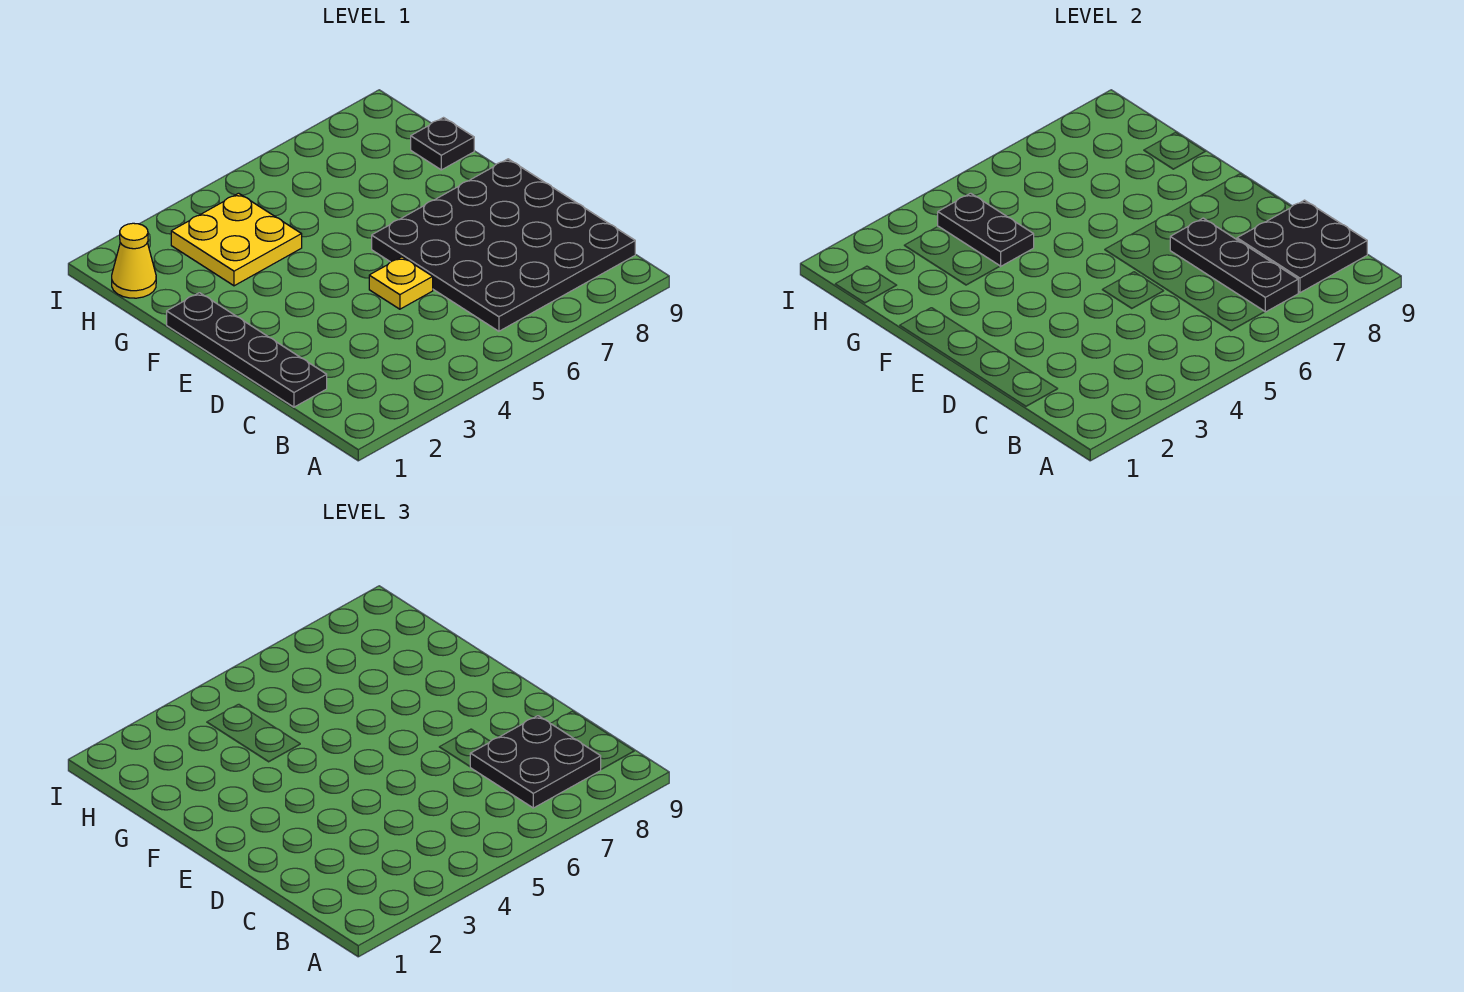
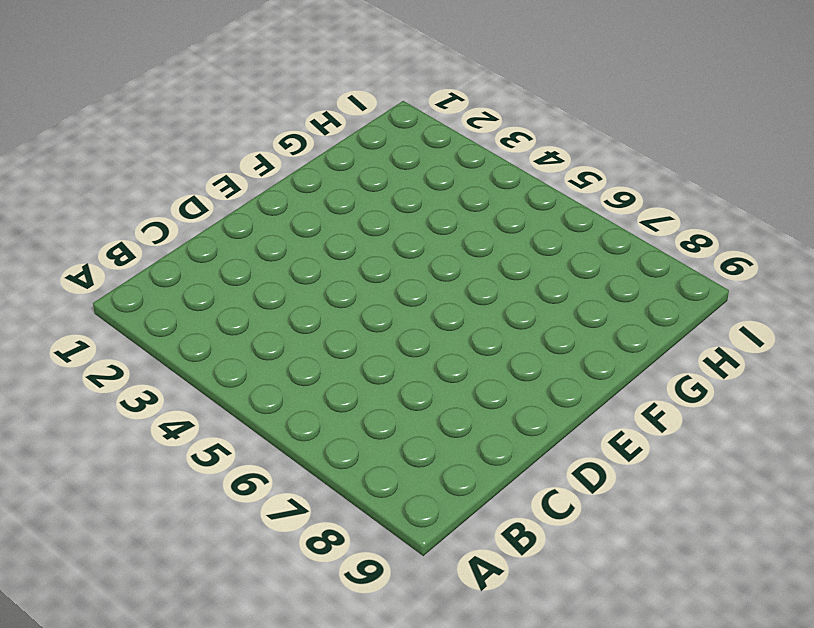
none -> black plate B6:E9 level 1
none -> black plate C1:F1 level 1

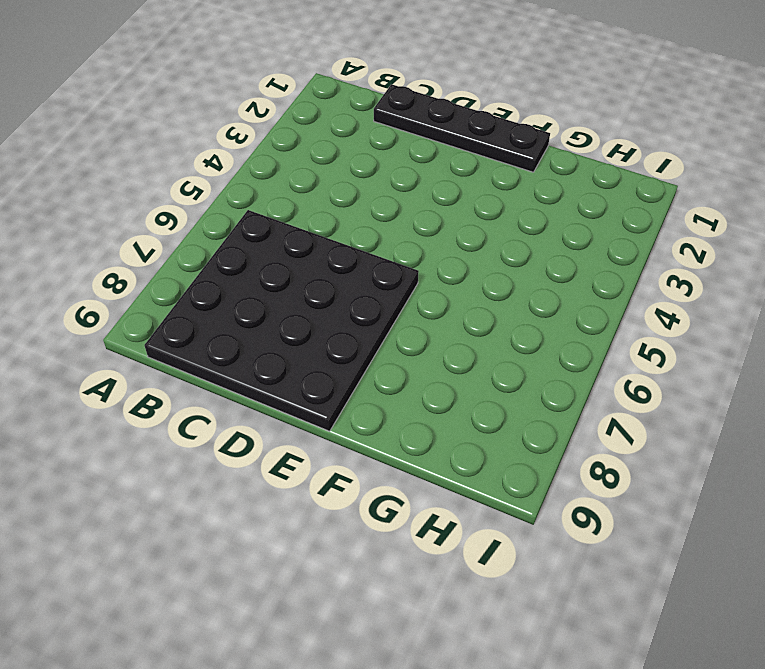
none -> yellow plate D5 level 1
none -> yellow plate G3:H4 level 1

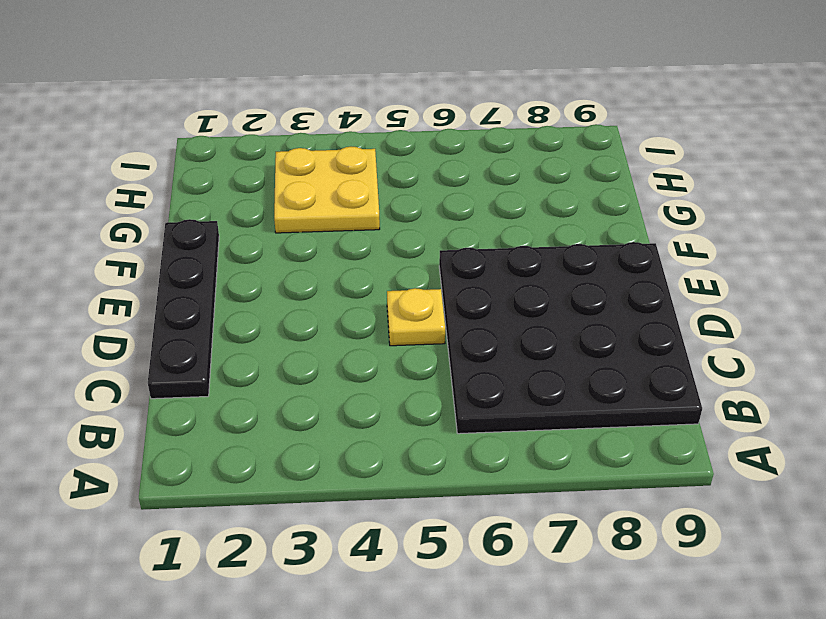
none -> black plate G9 level 1
none -> yellow cone H1 level 1

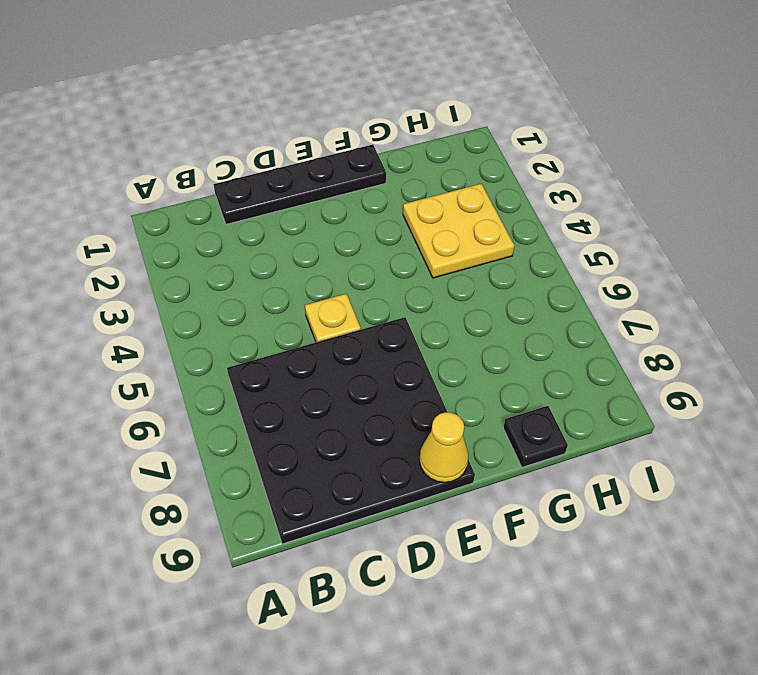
yellow cone E9 level 2 -> yellow cone H1 level 1
none -> black plate B7:D7 level 2
none -> black plate B8:C9 level 2

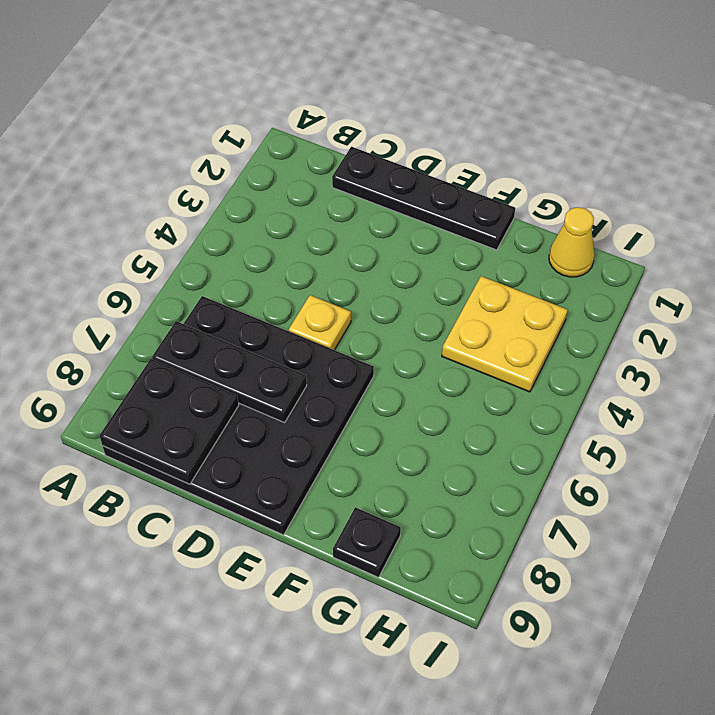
none -> black plate G4:H4 level 2
none -> black plate B7:C8 level 3

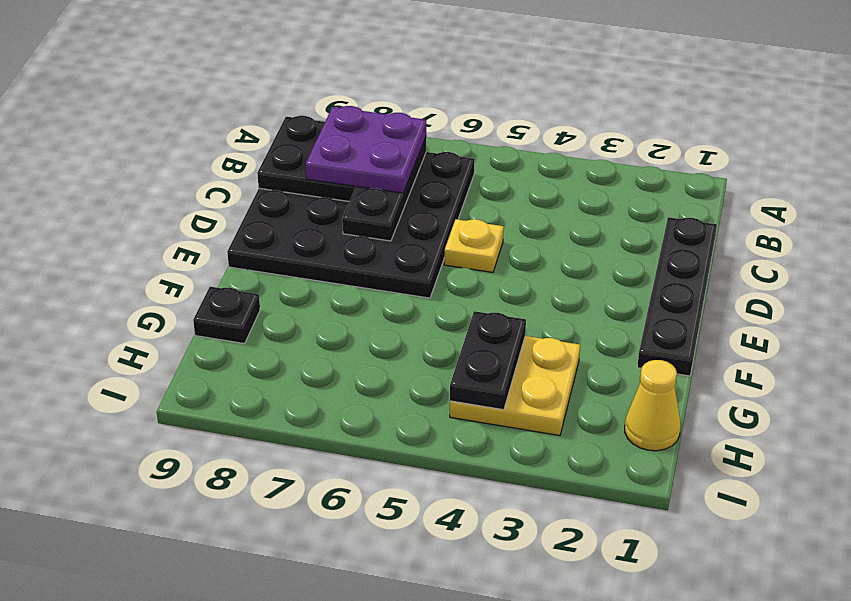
purple plate B7:C8 level 3 -> black plate B7:C8 level 3

